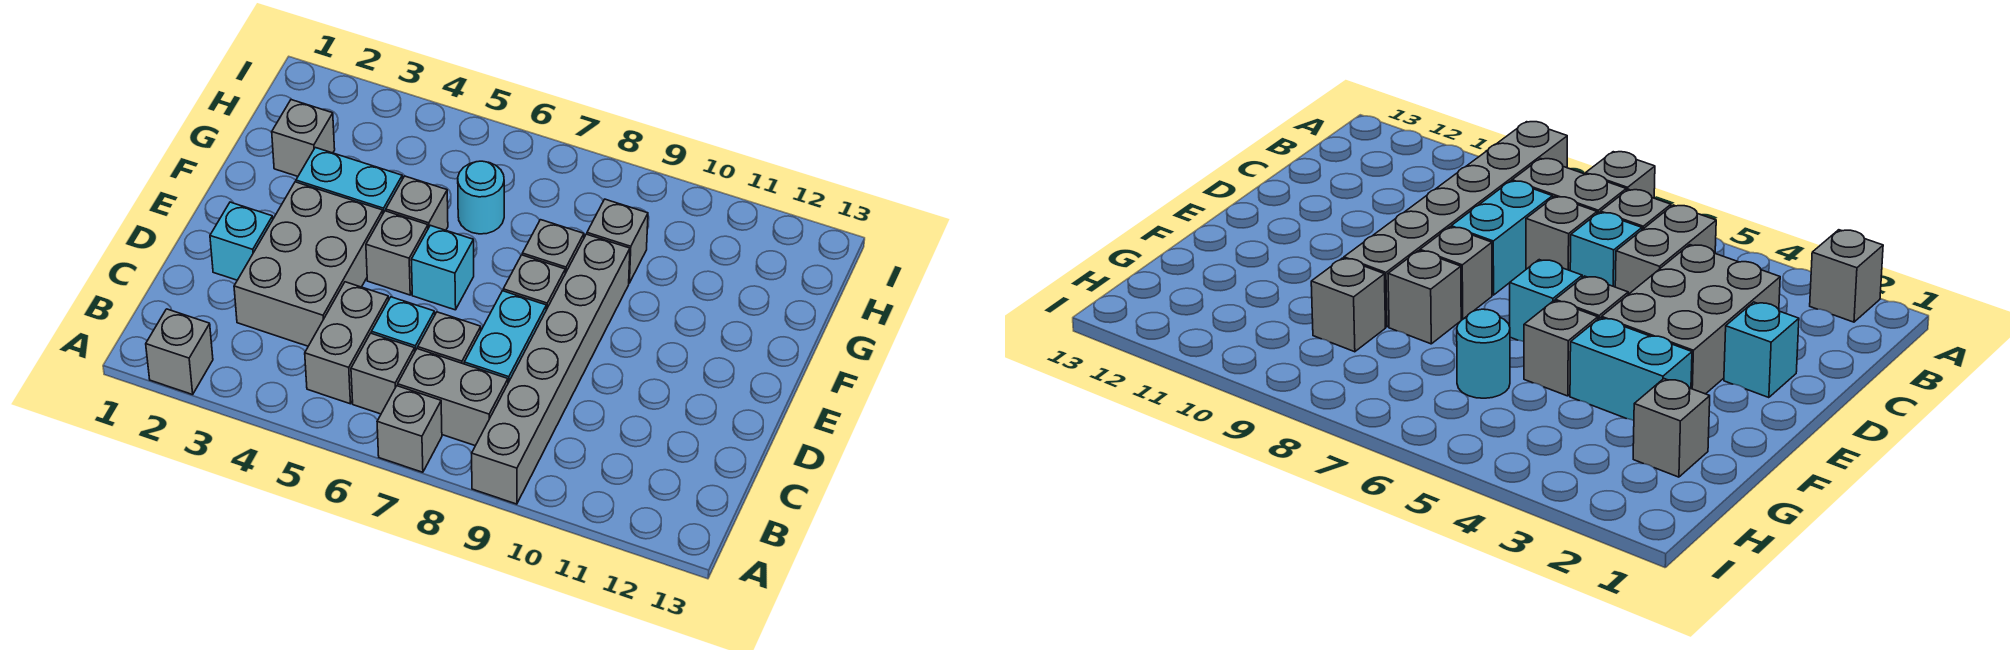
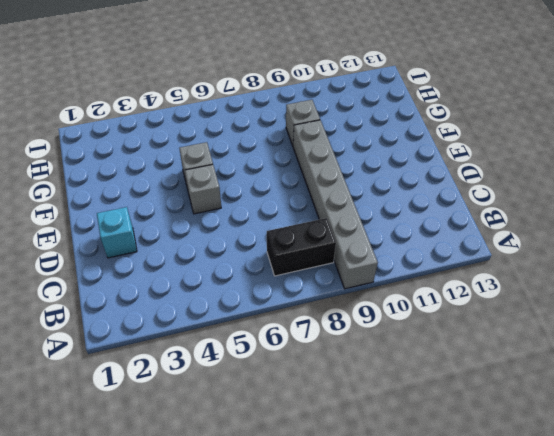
black brick B7:B8 level 1 -> grey brick B7:B8 level 1
none -> grey brick A2 level 1
none -> grey brick A7 level 1
none -> grey brick B5:C5 level 1

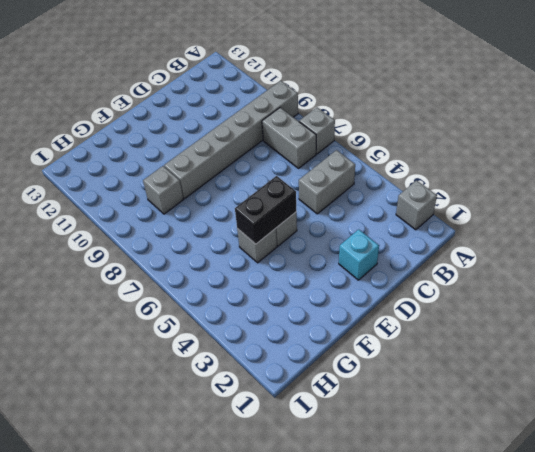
black brick E5:F5 level 2 -> none
none -> grey brick B6 level 1
none -> grey brick C3:E4 level 1
none -> cyan brick C6 level 1

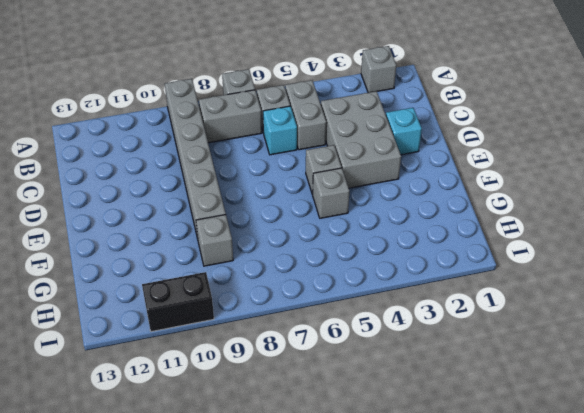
black brick I10:I11 level 1 -> none
none -> grey brick C7 level 1
none -> cyan brick C8:D8 level 1
none -> cyan brick E6 level 1

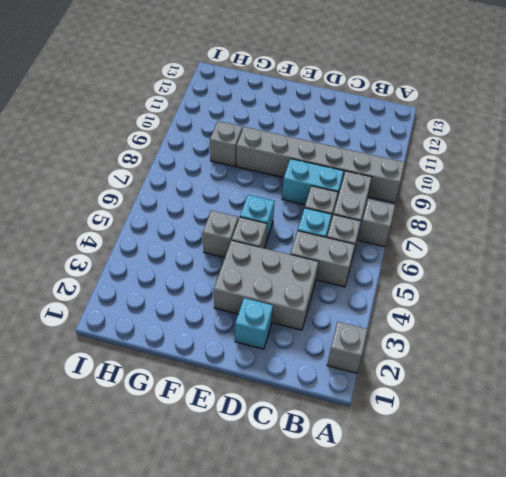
none -> grey brick E8 level 1
none -> cyan brick F3:F4 level 1
none -> grey brick F8 level 1

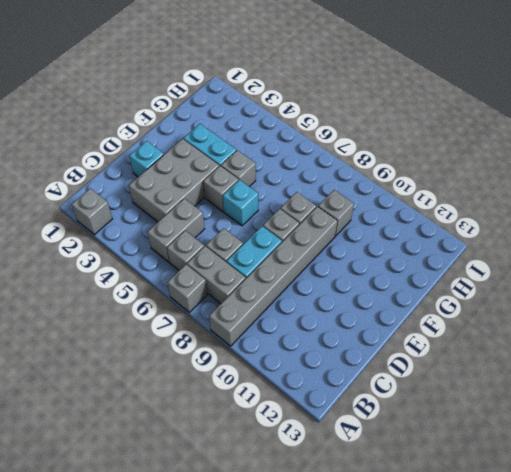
none -> cyan brick C6 level 1
none -> grey brick G2 level 1
none -> cyan round brick G6 level 1

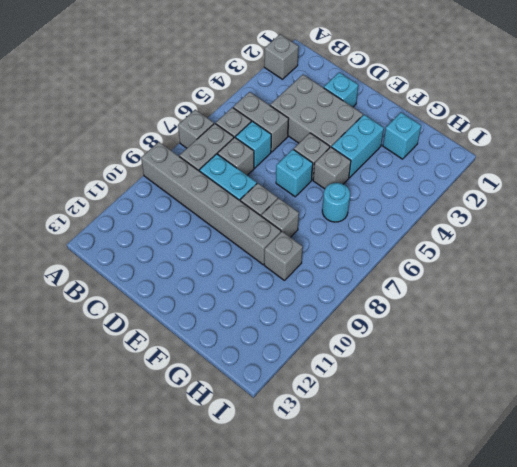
cyan brick G2 level 1 -> grey brick G2 level 1

